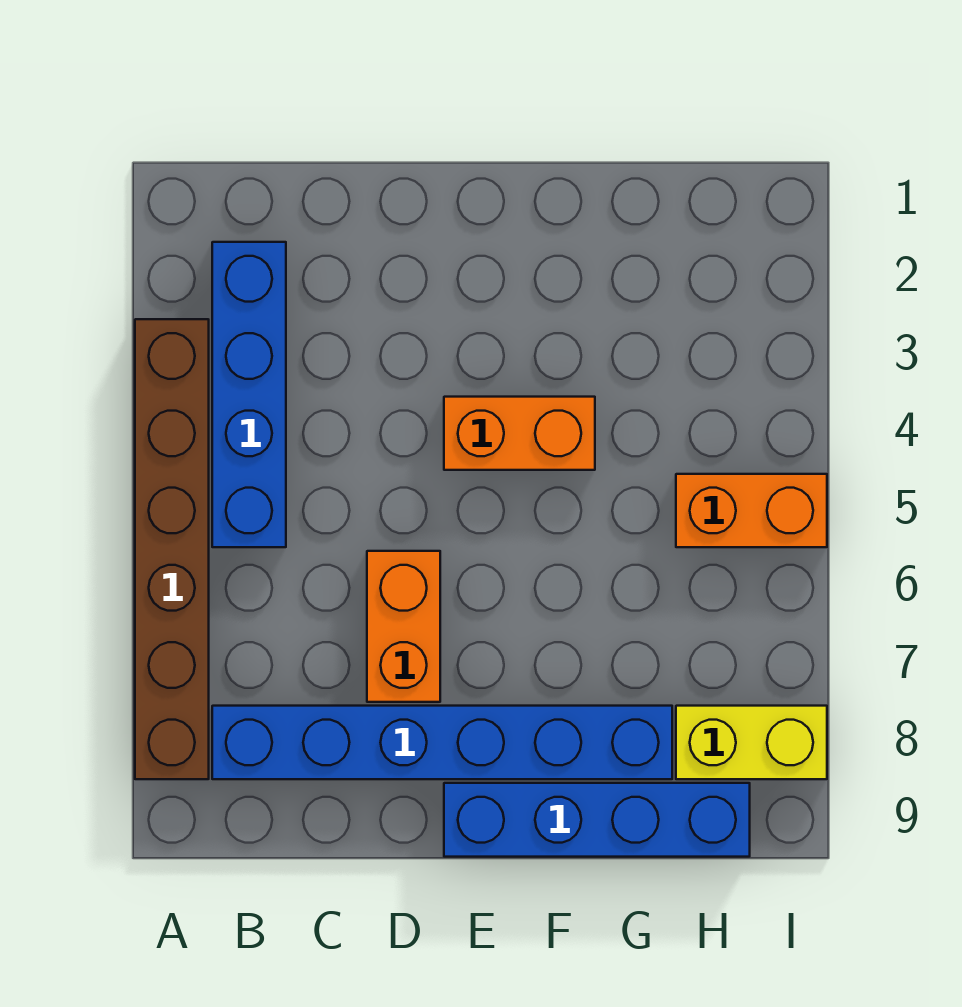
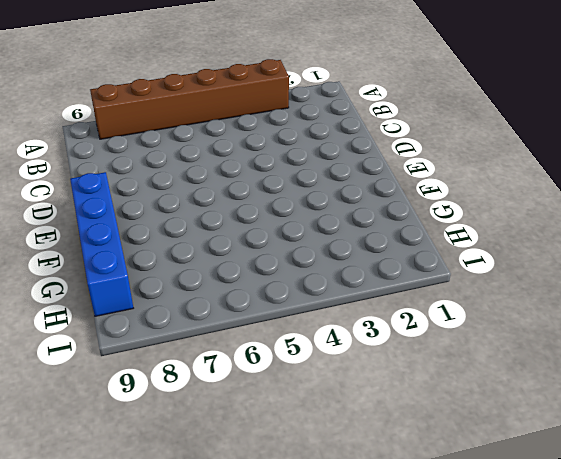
none -> blue brick B2:B5 level 1
none -> blue brick B8:G8 level 1

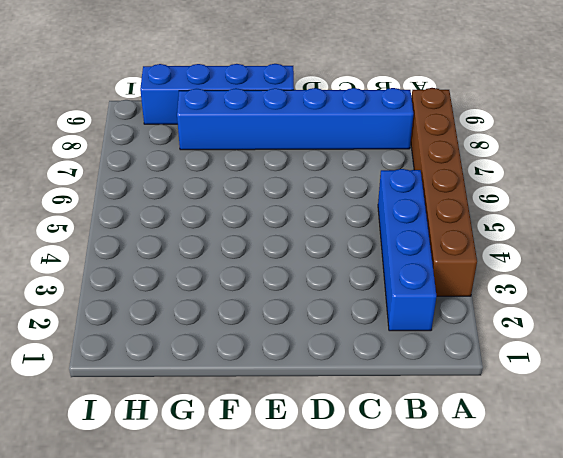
none -> orange brick D6:D7 level 1
none -> orange brick E4:F4 level 1

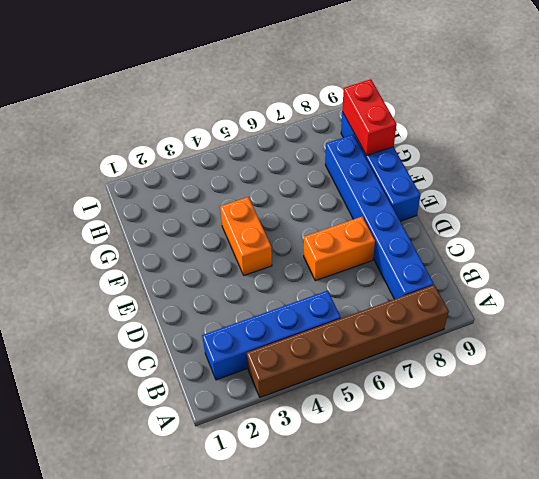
red brick G9:H9 level 2 -> none
none -> orange brick H5:I5 level 1
none -> yellow brick H8:I8 level 1

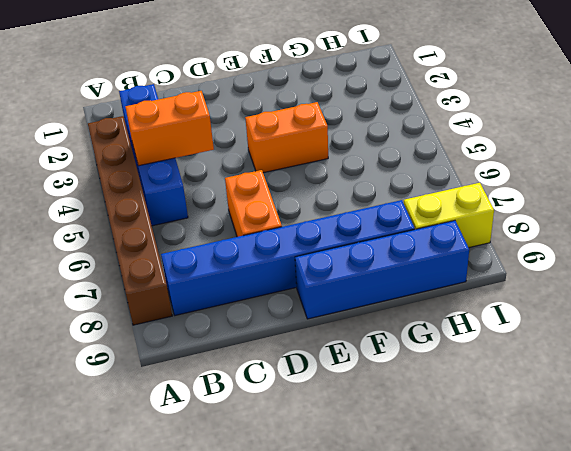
orange brick B4:C4 level 2 -> orange brick H5:I5 level 1

